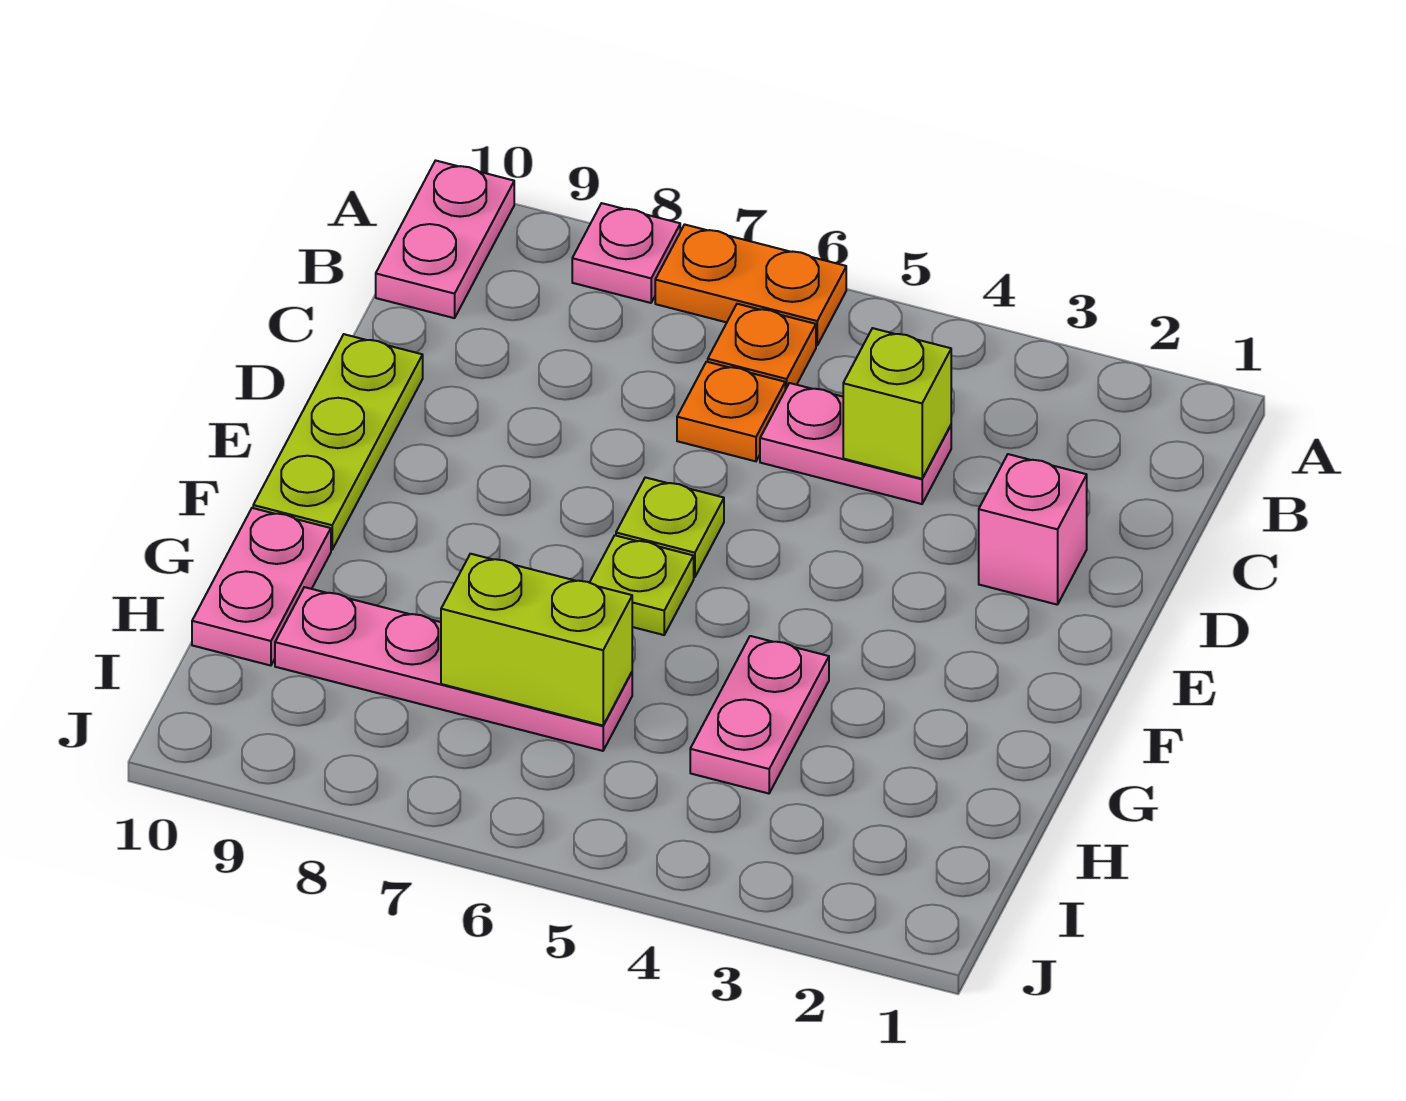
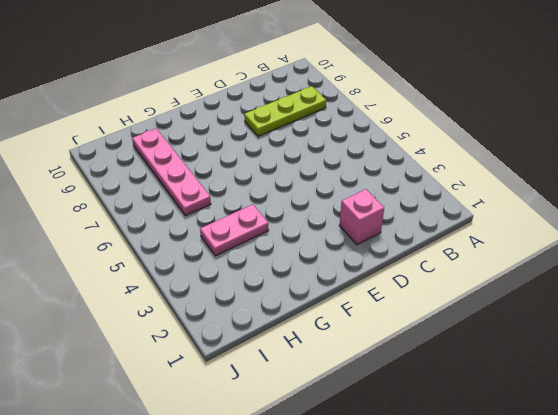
lime plate B8:D8 level 1 -> lime plate D10:F10 level 1
none -> orange plate A6:A7 level 1
none -> pink plate A8 level 1
none -> pink plate A10:B10 level 1

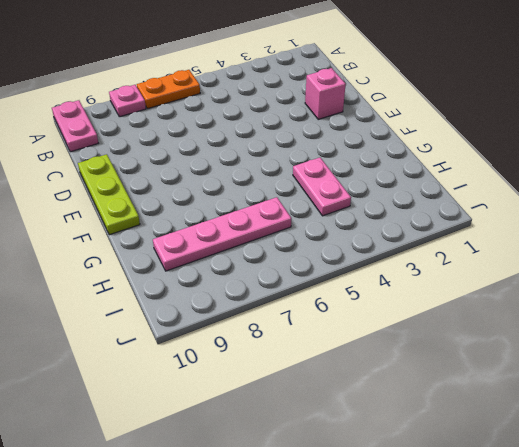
none -> orange plate B6 level 1
none -> pink plate C4:C5 level 1
none -> orange plate C6 level 1

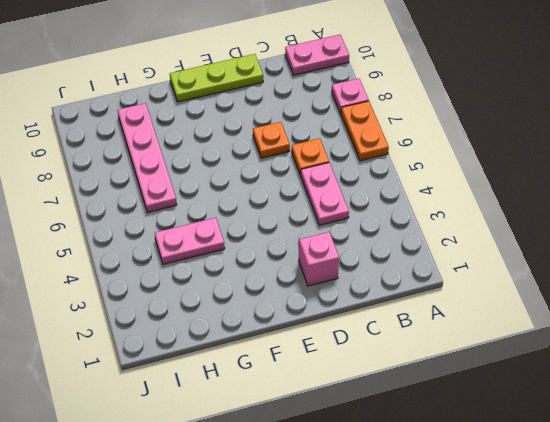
orange plate D7 level 1 -> orange plate B6 level 1
none -> lime plate E6 level 1
none -> lime plate F6 level 1
none -> pink plate G10:H10 level 1

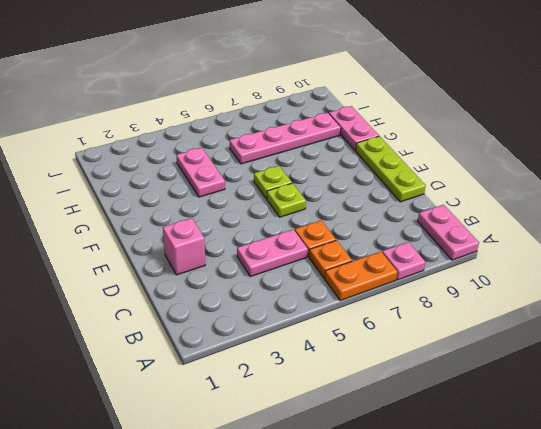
none -> lime brick C4 level 2
none -> lime brick H6:H7 level 2

